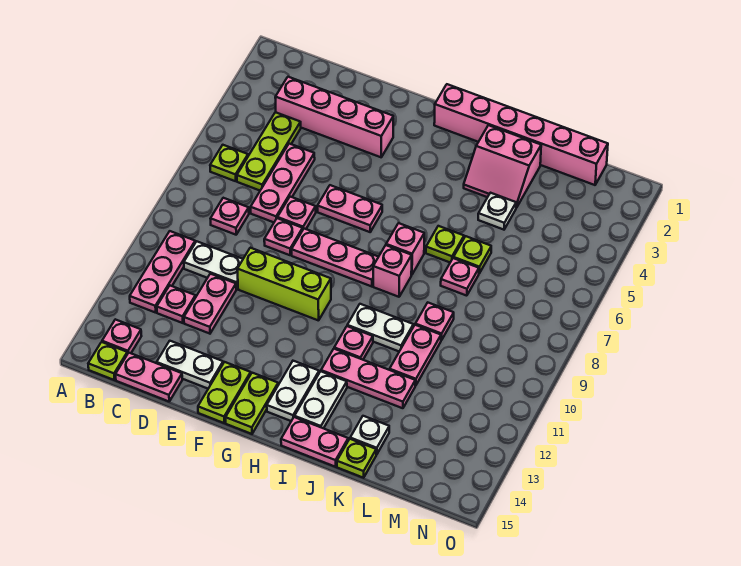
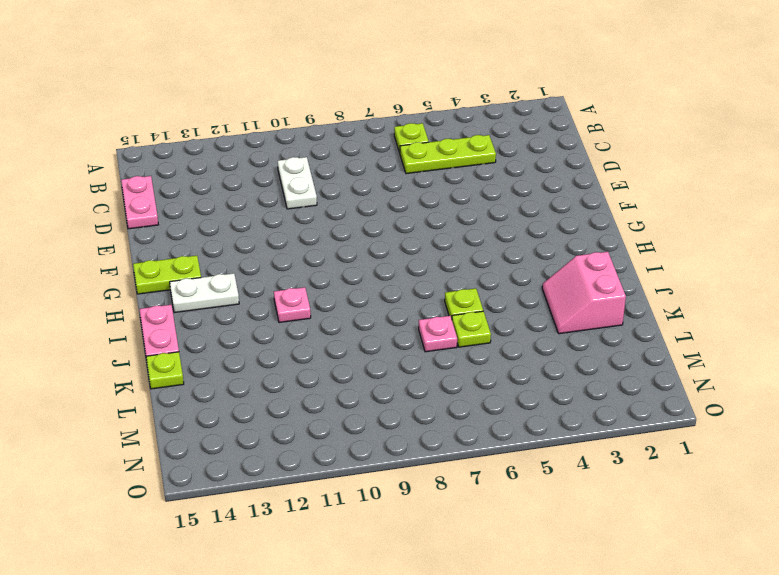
none -> pink plate B10:B12 level 1
none -> pink plate B14 level 1
none -> lime plate B15 level 1
none -> pink brick C3:F3 level 1

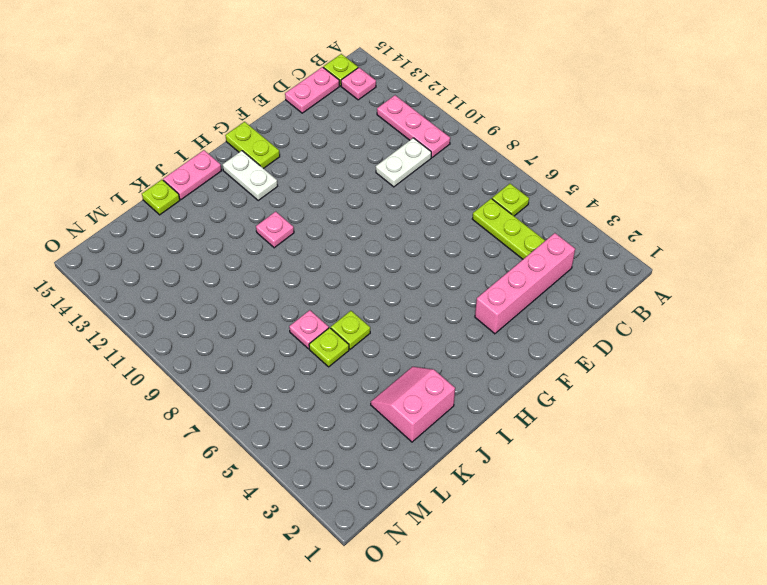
none -> pink plate C8 level 1
none -> pink plate C12 level 1
none -> pink plate D5:D7 level 1
none -> pink plate D11:D12 level 1

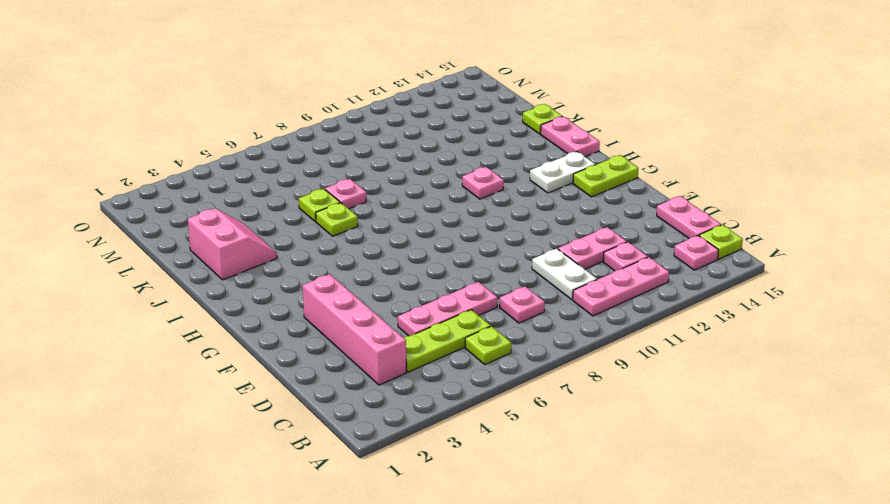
none -> white plate D14:E14 level 1
none -> pink plate E7 level 1
none -> pink plate E8 level 1
none -> lime brick E10:G10 level 1

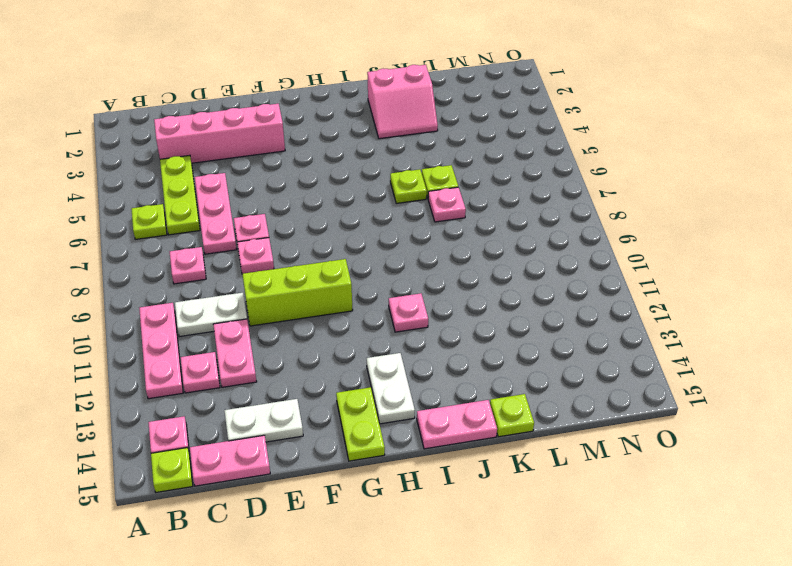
none -> pink plate F6:G6 level 1
none -> pink plate F8:H8 level 1
none -> lime plate F14:F15 level 1
none -> pink brick H1:M1 level 1

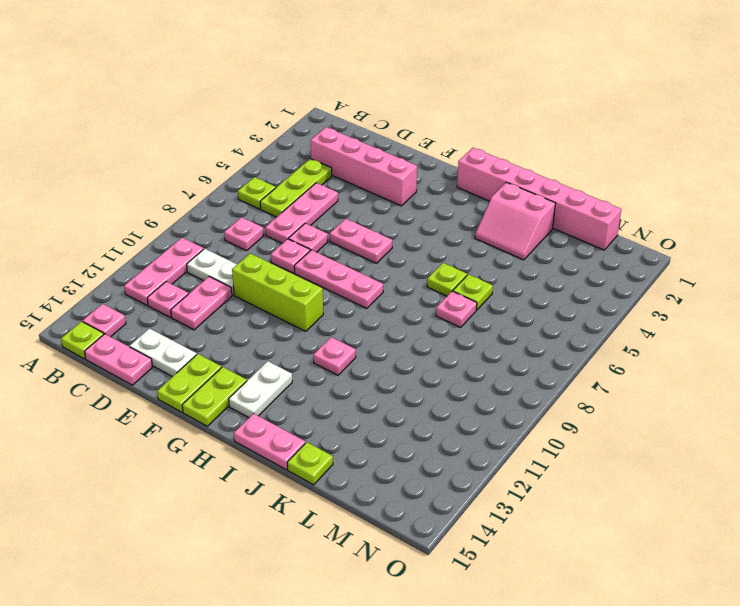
none -> pink brick I7 level 1
none -> pink brick I8 level 1
none -> white plate I10:J10 level 1
none -> pink plate I12:K12 level 1

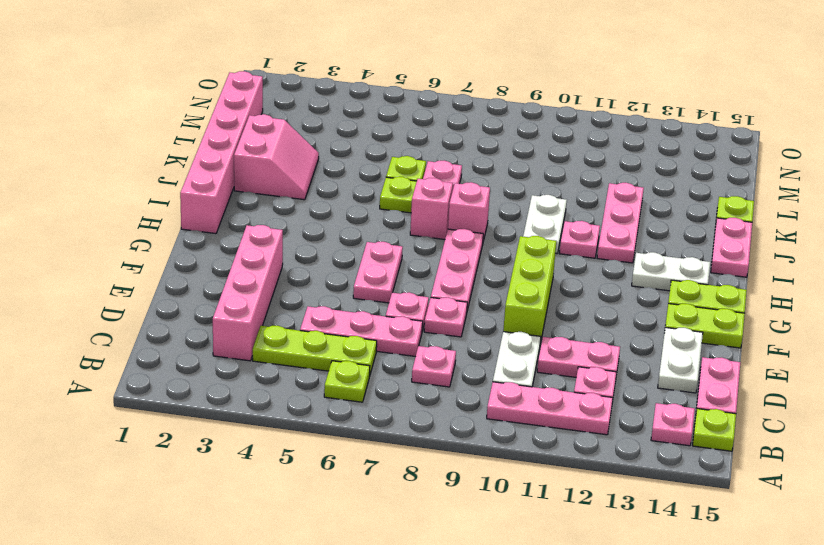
none -> white plate I13:I14 level 1
none -> white plate K4 level 1
none -> pink plate K9 level 1
none -> pink plate K10:K11 level 1

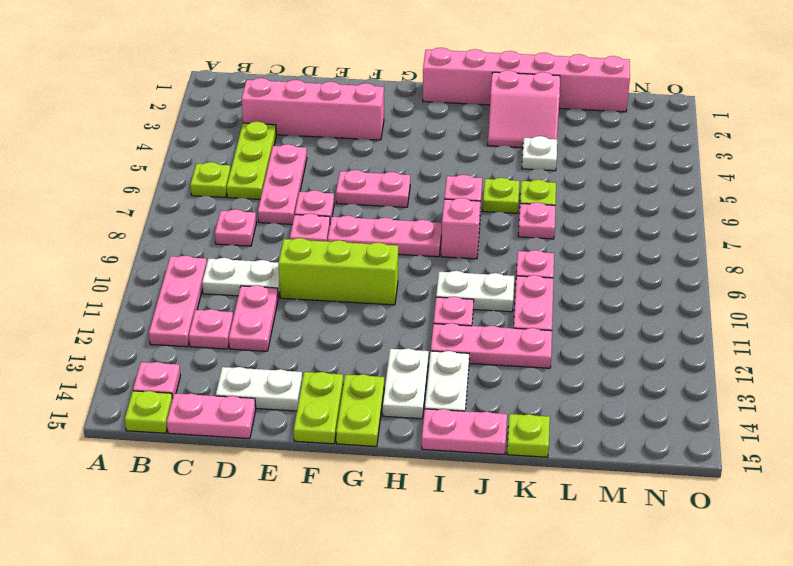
none -> white plate K14 level 1

